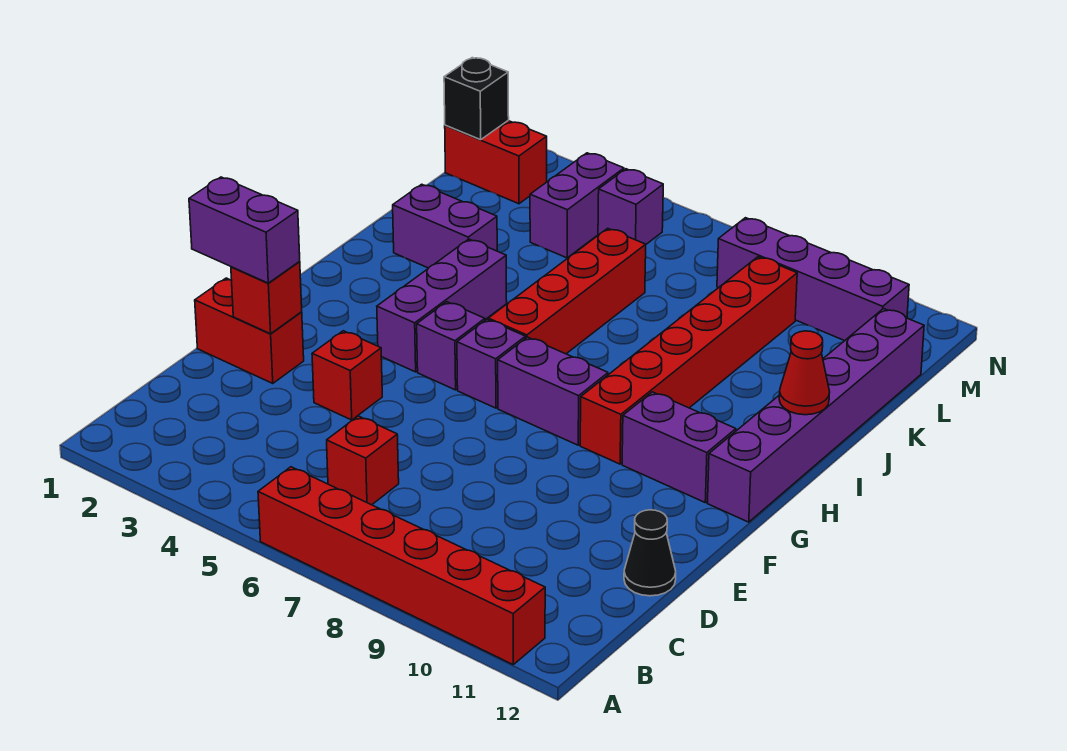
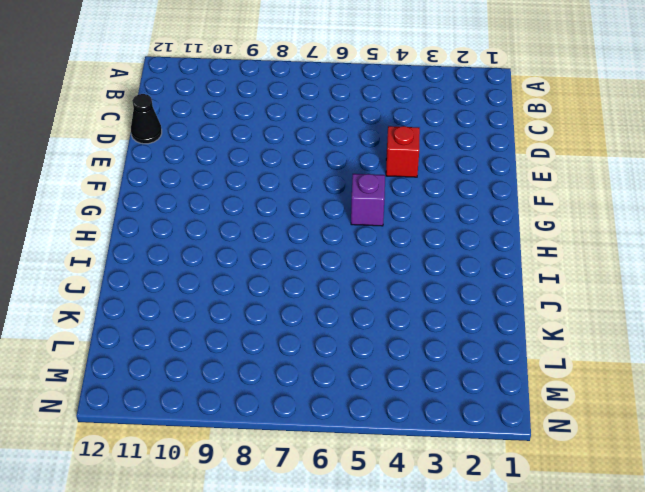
none -> red brick A6:A11 level 1
none -> red brick C6 level 1
none -> red brick E1:E2 level 1

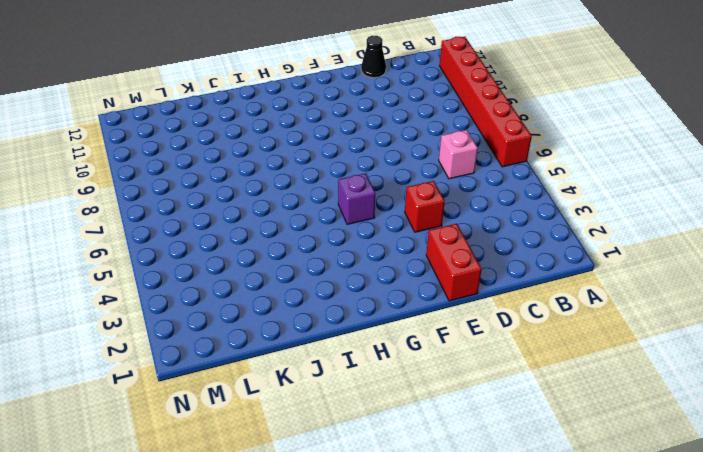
pink brick C6 level 1 -> red brick C6 level 1
none -> purple brick G4:I4 level 1
none -> purple brick G6 level 1
none -> purple brick G7:G8 level 1

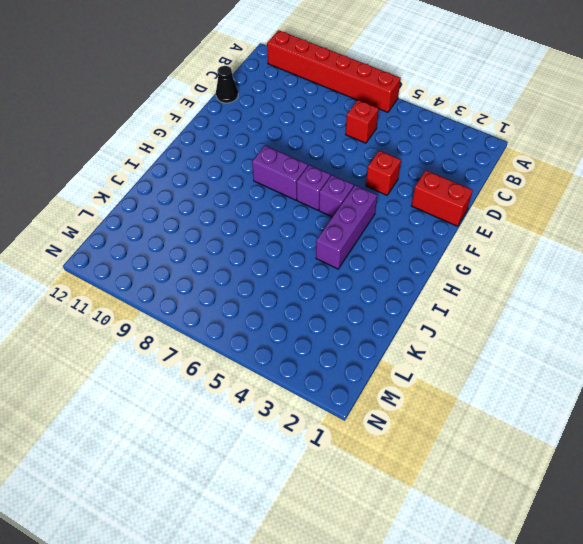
none -> red brick G9:L9 level 1
none -> purple brick G10:G11 level 1
none -> purple brick G12:L12 level 1

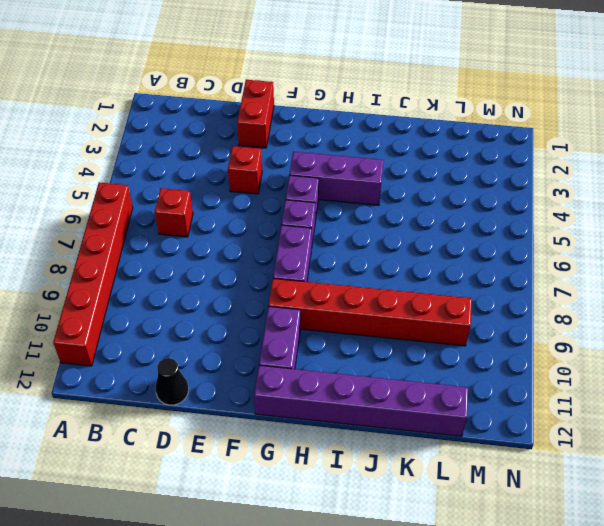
none -> red brick H6:K6 level 1
none -> purple brick J2:J3 level 1
none -> purple brick L4:M4 level 1

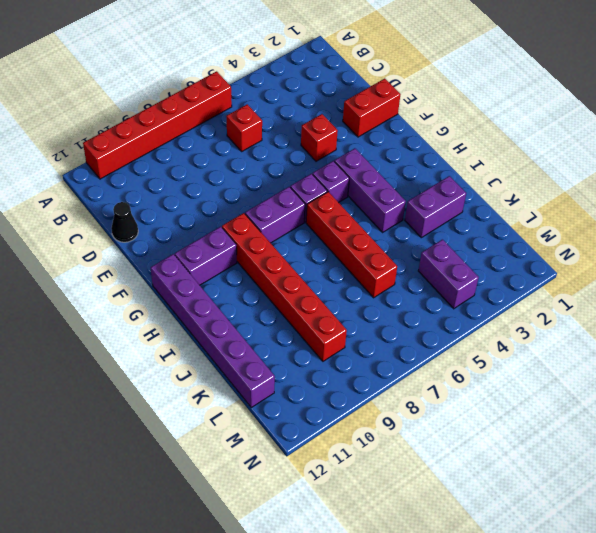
none -> red brick M1:M2 level 1
none -> purple brick M5 level 1
none -> purple brick M8:M11 level 1

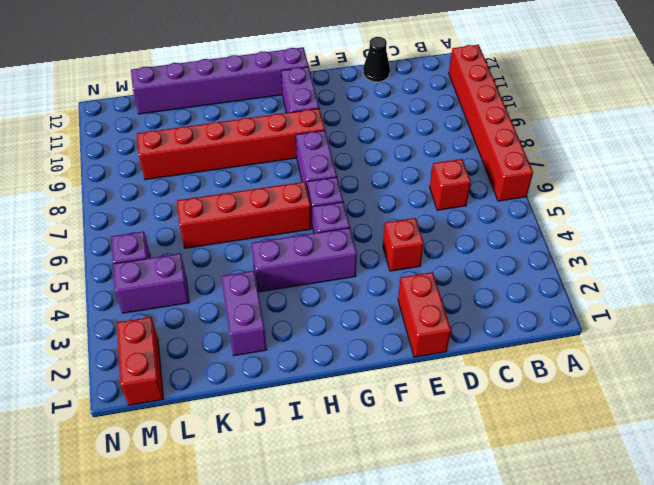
none -> purple brick M8:M11 level 1
none -> red brick E2 level 2
none -> red cone I12 level 2

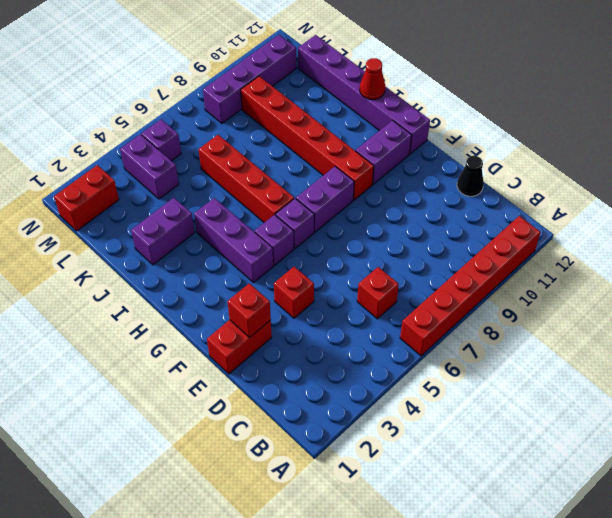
none -> black brick M1 level 2
none -> purple brick E1:E2 level 3

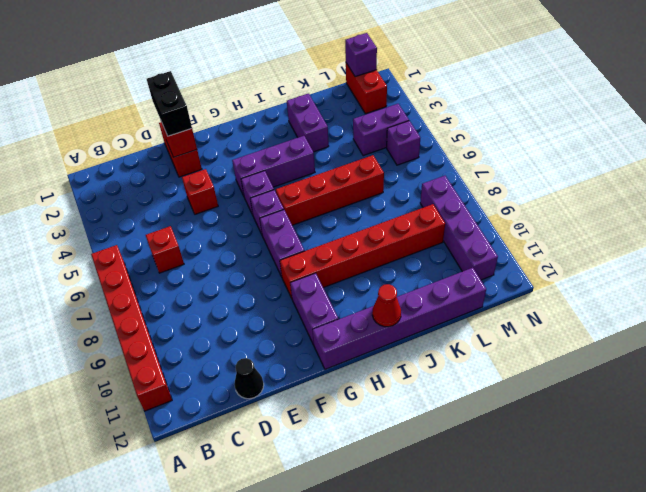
black brick E1:E2 level 3 -> purple brick E1:E2 level 3
purple brick M1 level 2 -> black brick M1 level 2

